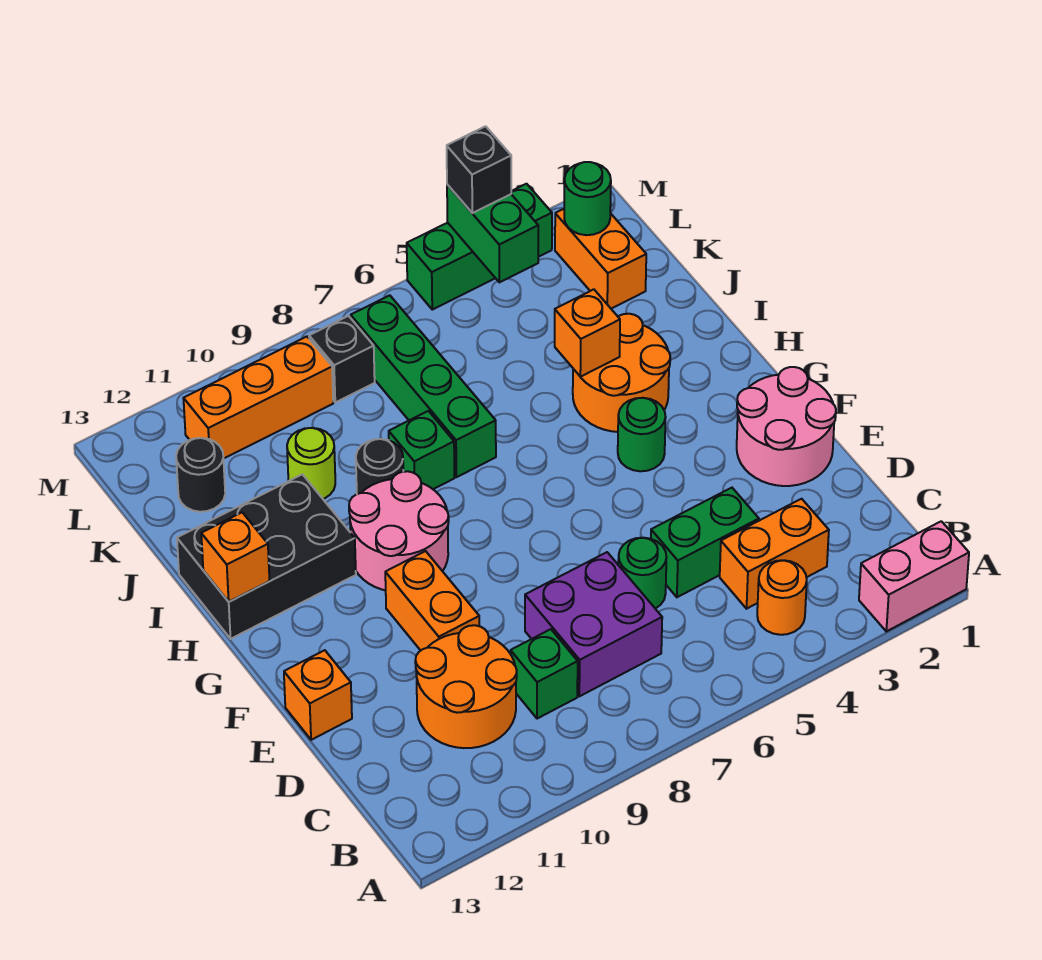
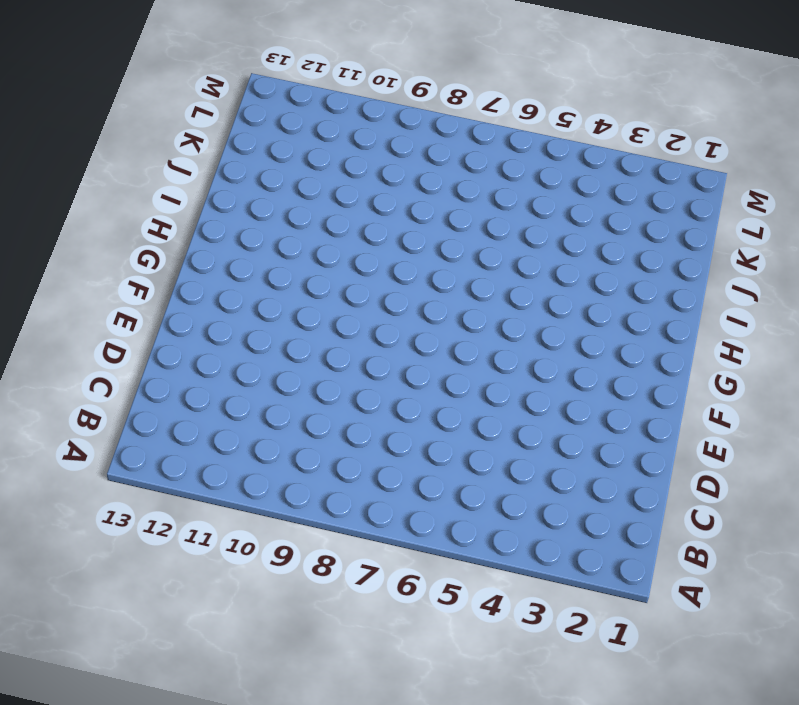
none -> pink brick A1:A2 level 1
none -> orange round brick B4 level 1
none -> orange brick C3:C4 level 1

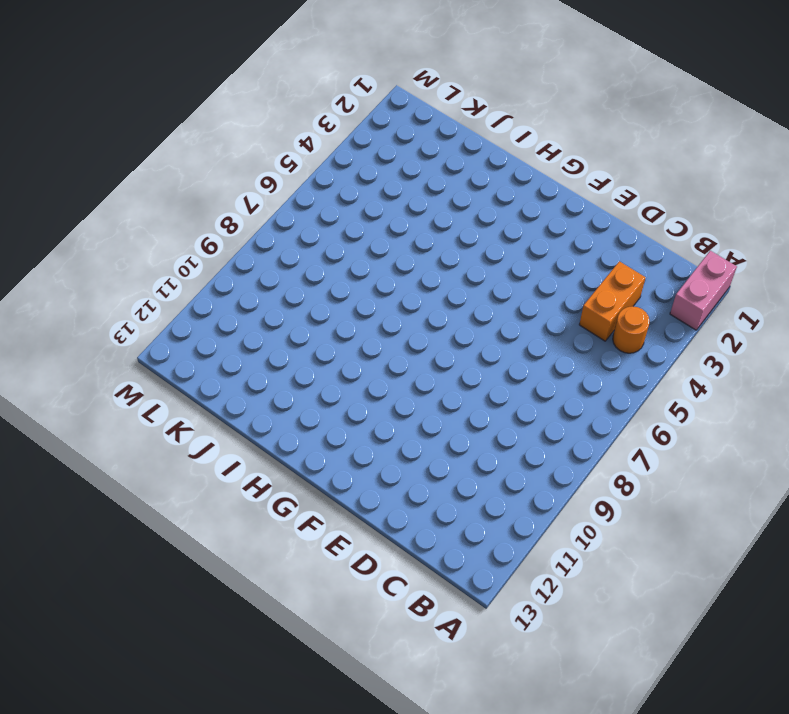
none -> purple brick C7:D8 level 1
none -> green brick C9 level 1
none -> orange round brick C10:D11 level 1

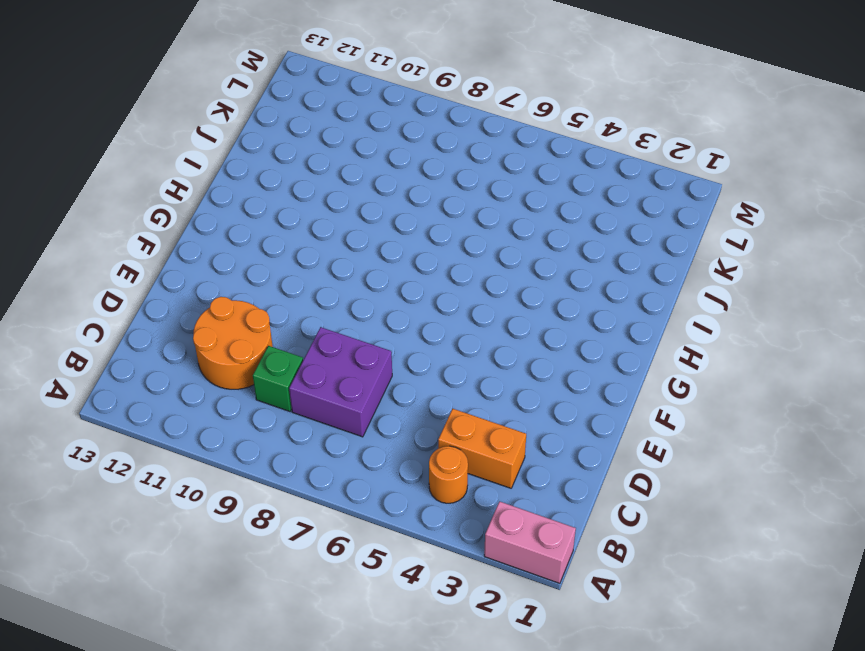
none -> green brick D4:D5 level 1
none -> green round brick D6 level 1
none -> pink round brick E1:F2 level 1

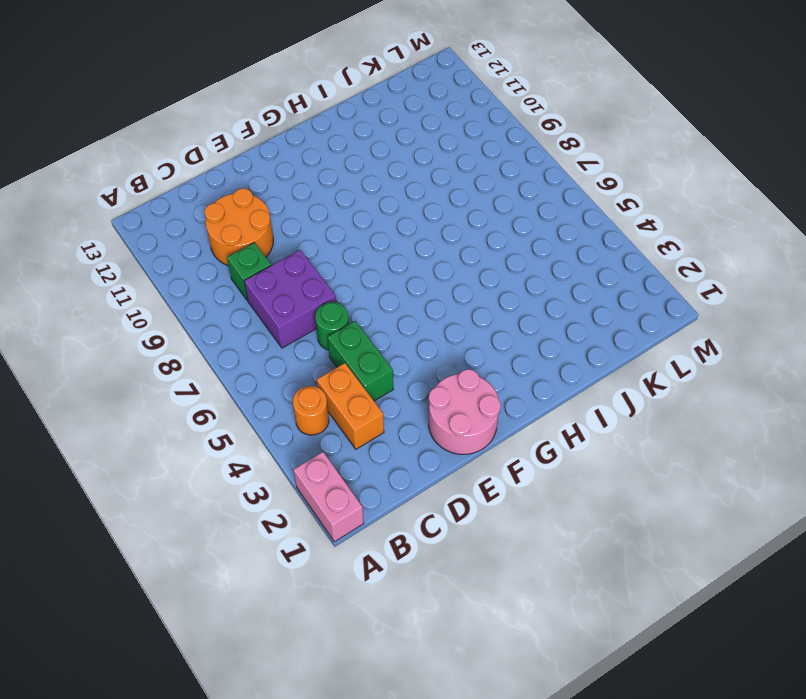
none -> orange brick E10:F10 level 1
none -> orange brick E13 level 1
none -> green round brick G4 level 1

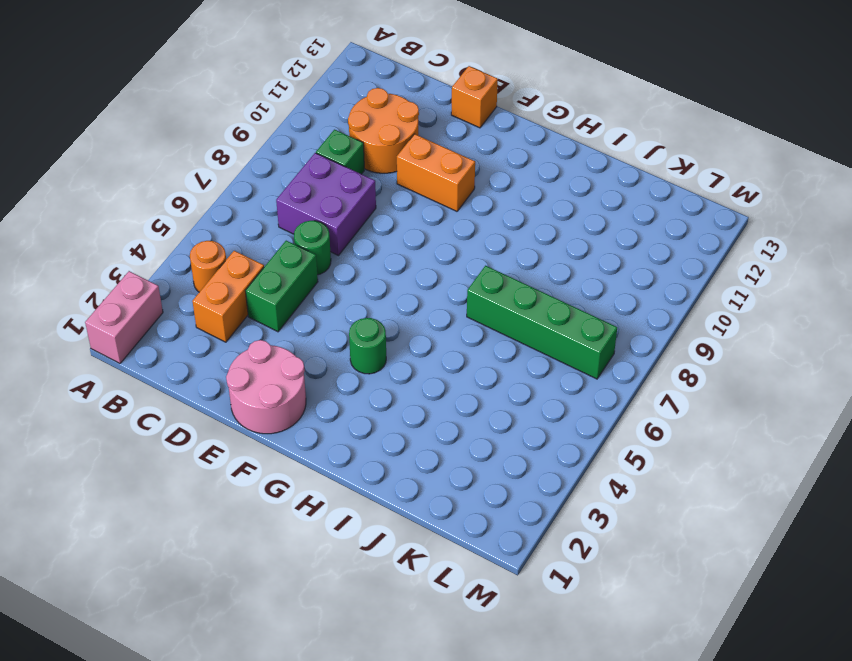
none -> pink round brick G9:H10 level 1
none -> orange round brick H3:I4 level 1
none -> black brick H11:I13 level 1

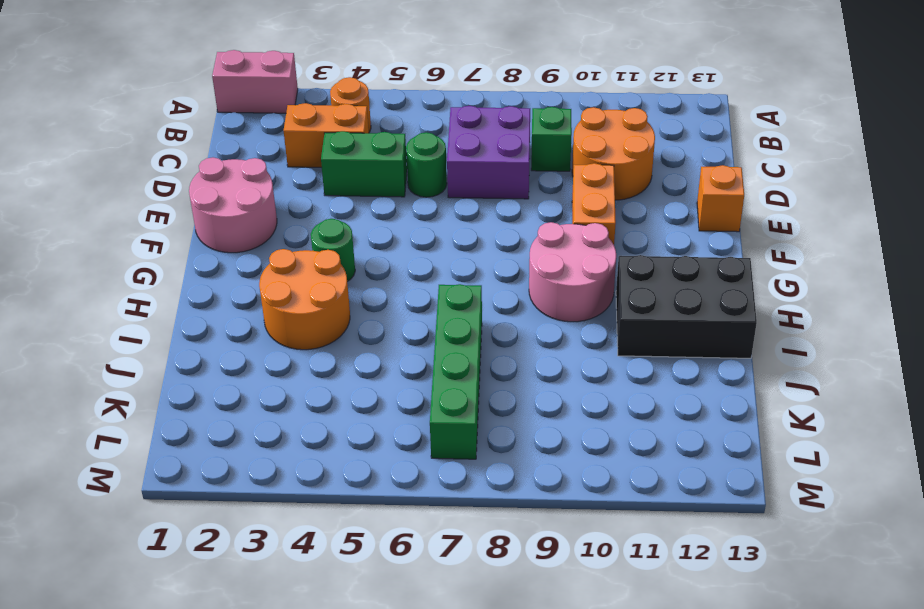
none -> green brick I8 level 1
none -> black round brick I9 level 1
none -> lime round brick J10 level 1

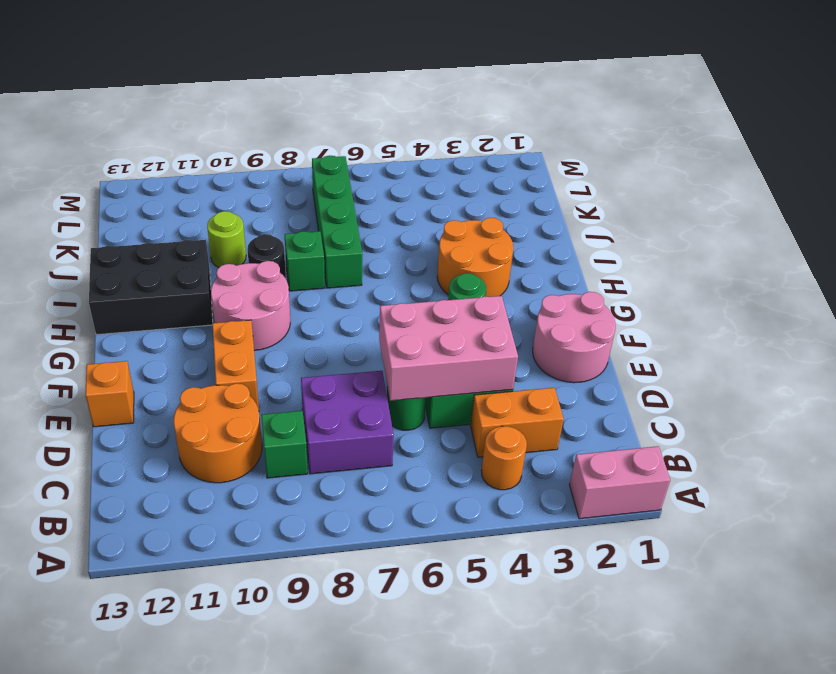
pink brick D4:E6 level 2 -> none
none -> orange brick K2:L2 level 1
none -> black round brick K12 level 1
none -> black brick L8 level 1

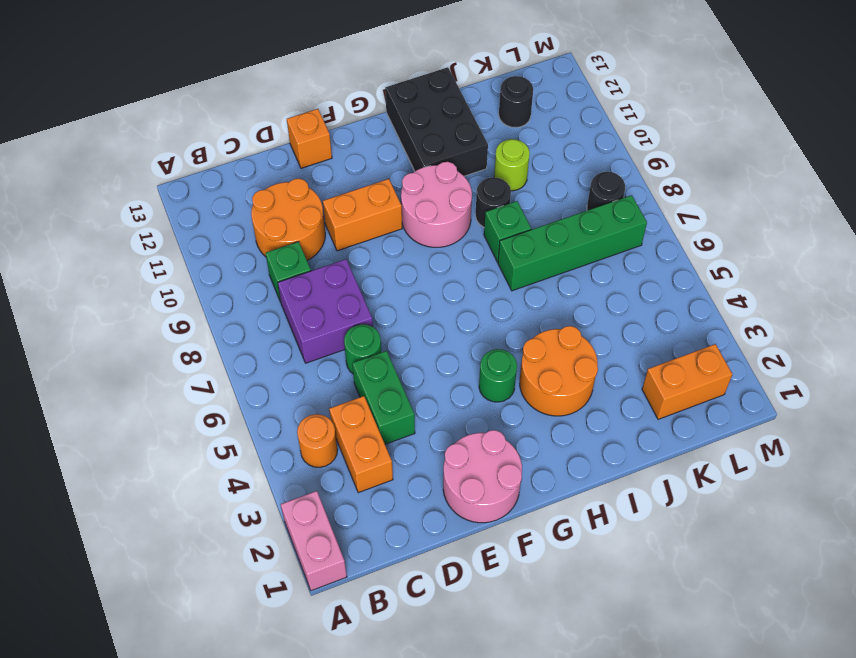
black round brick L8 level 1 -> black brick L8 level 1
none -> orange brick L9:L11 level 1
none -> green brick M3:M5 level 1
none -> orange brick H13 level 2

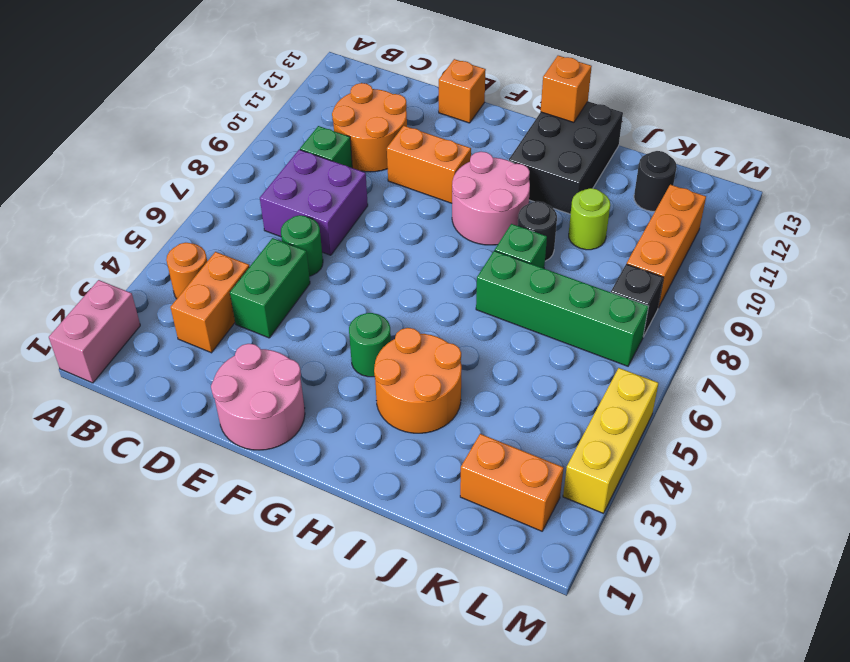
yellow brick M3:M5 level 1 -> green brick M3:M5 level 1
none -> orange brick I4 level 2
none -> green round brick L2 level 2
none -> green brick L4:M4 level 2

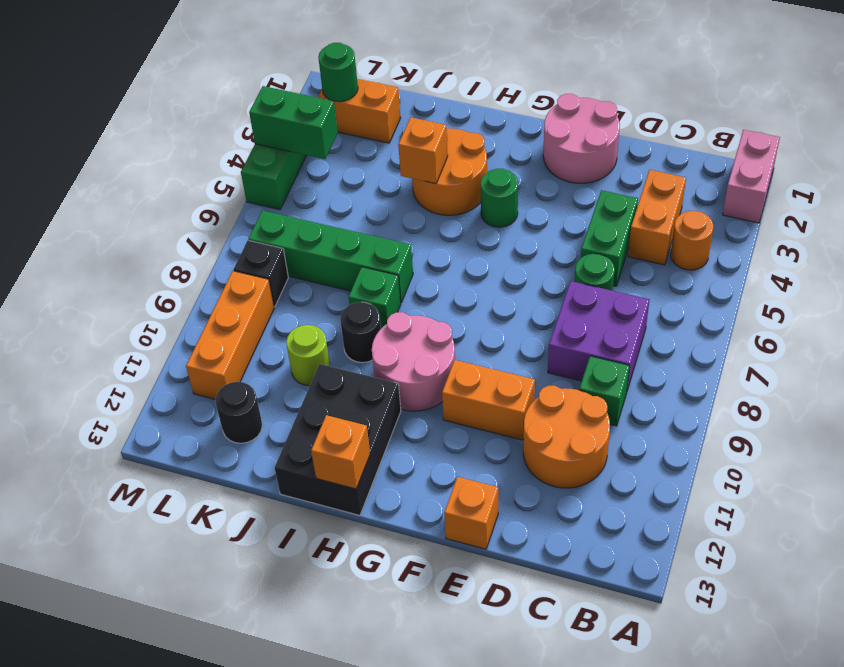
none -> black brick M4 level 3

